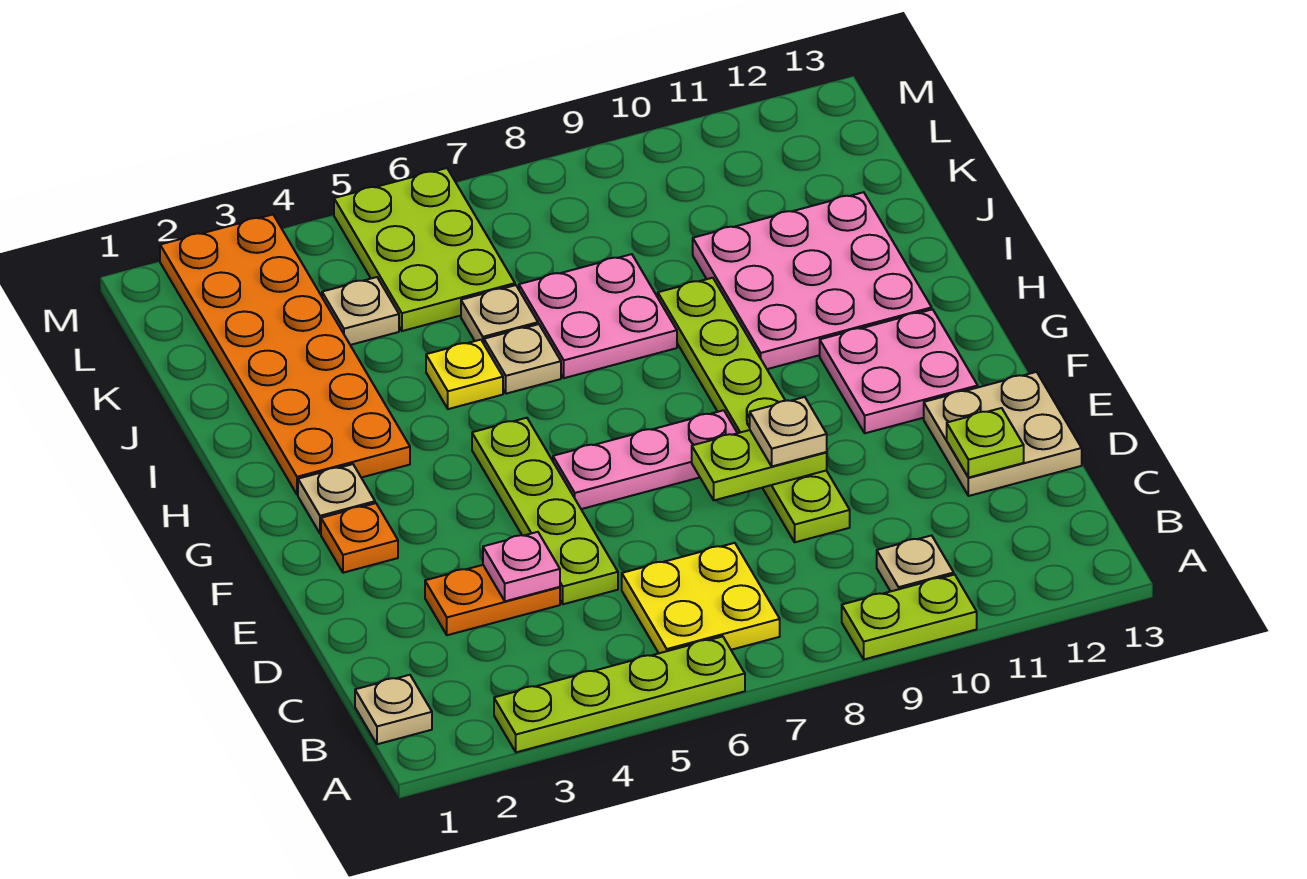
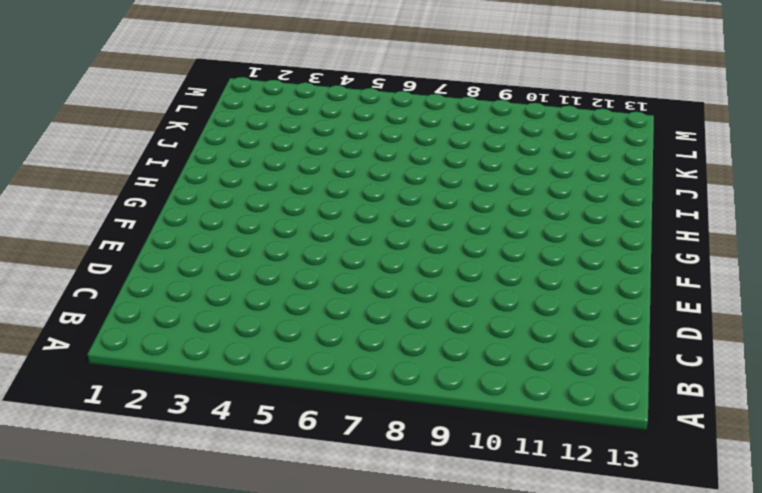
none -> lime plate A3:A6 level 1
none -> lime plate A9:A10 level 1
none -> tan plate B1 level 1

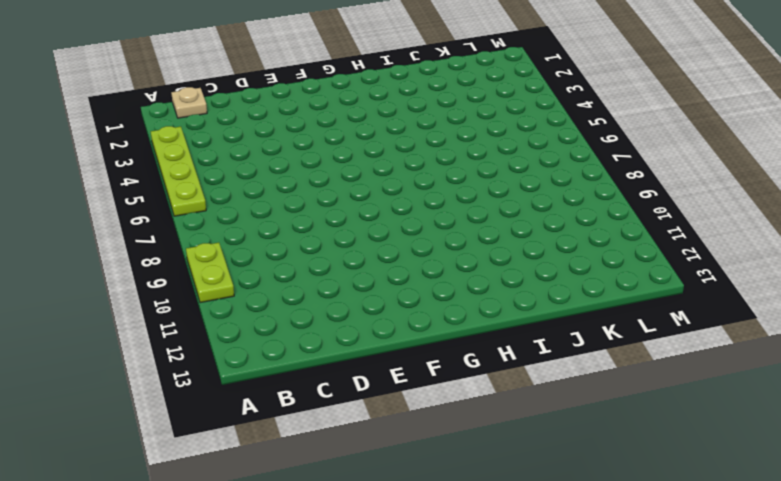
none -> yellow plate B6:C7 level 1
none -> tan plate B10 level 1
none -> orange plate D3:D4 level 1

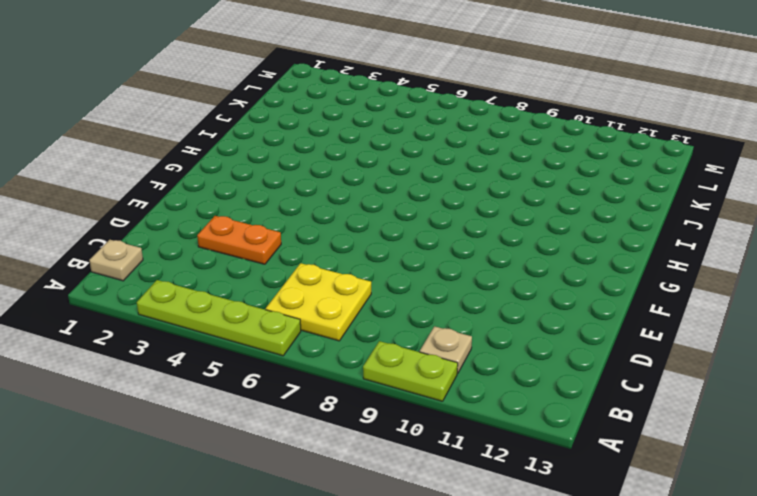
none -> lime plate D5:G5 level 1
none -> lime plate D9:I9 level 1
none -> tan plate D12:E13 level 1

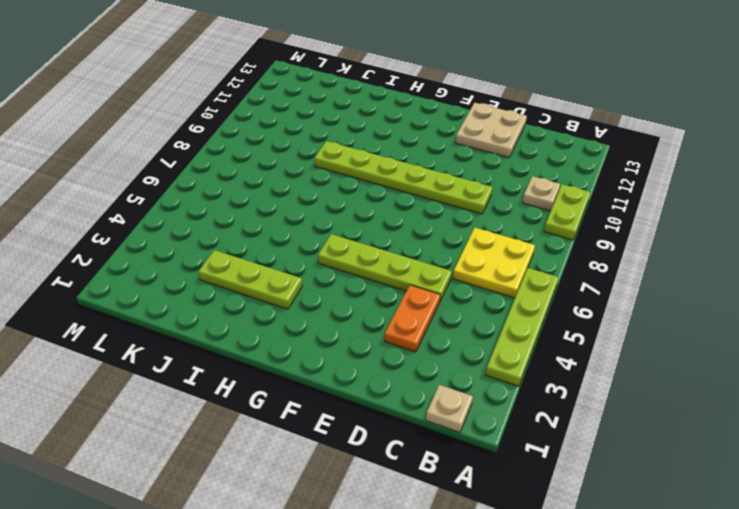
lime plate H3:J3 level 1 -> orange plate H2:M3 level 1
none -> orange plate F2 level 1
none -> pink plate F6:F8 level 1
none -> pink plate F11:G12 level 1

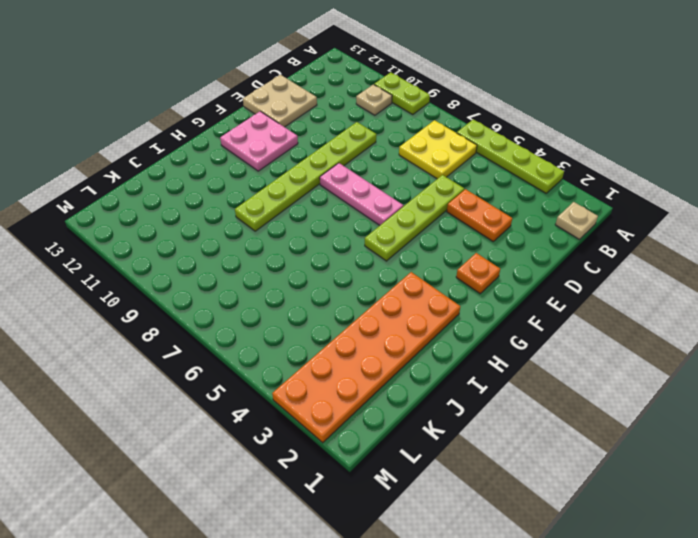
none -> tan plate G2 level 1
none -> pink plate H10:J12 level 1
none -> yellow plate I5 level 1

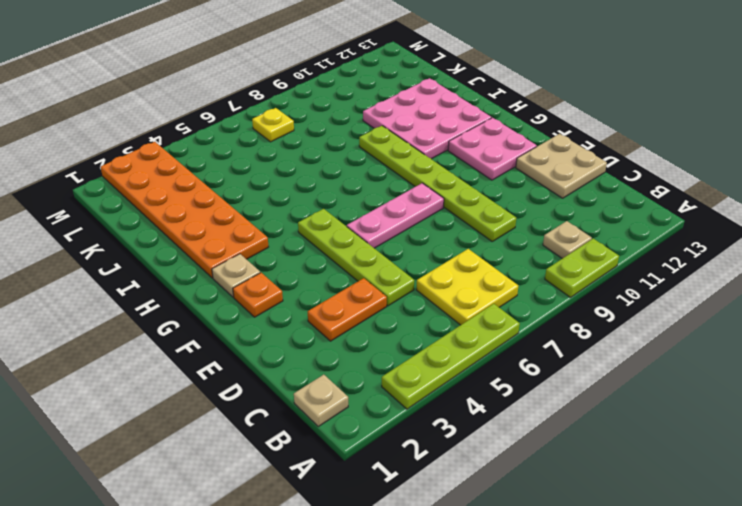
yellow plate L7 level 1 -> yellow plate I5 level 1
none -> tan plate I6 level 1
none -> pink plate I7:J8 level 1
none -> tan plate J6 level 1

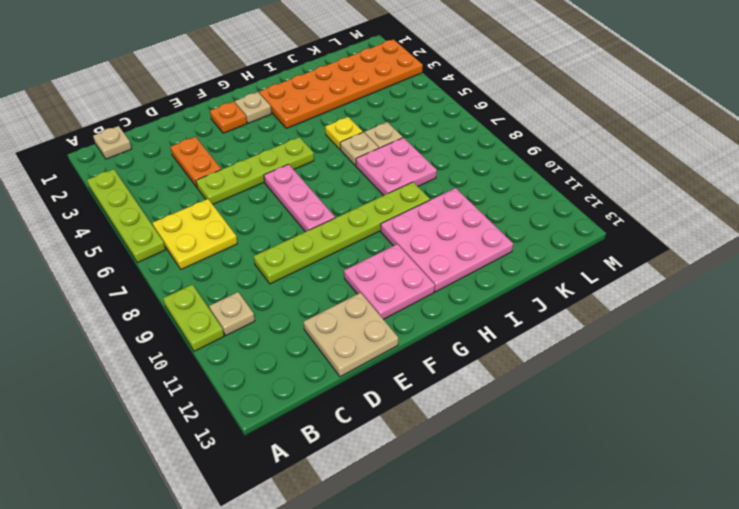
none -> tan plate K4 level 1
none -> lime plate K5:M6 level 1
none -> pink plate D4 level 2

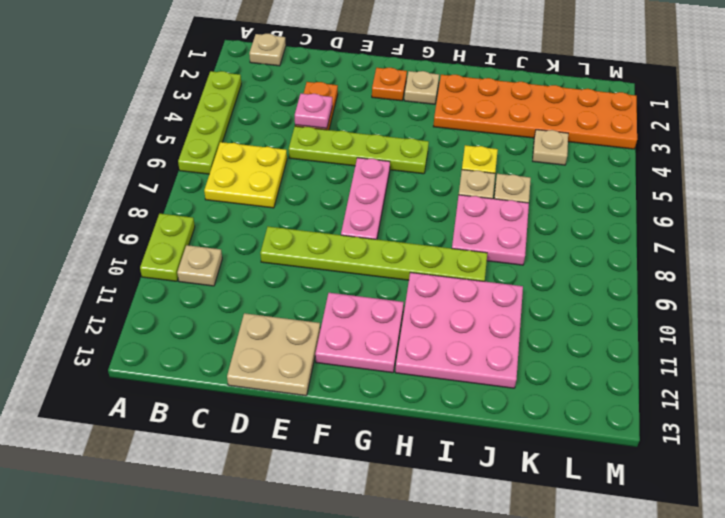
none -> lime plate K5:M6 level 1
none -> lime plate D12 level 2
none -> lime plate E8:E9 level 2

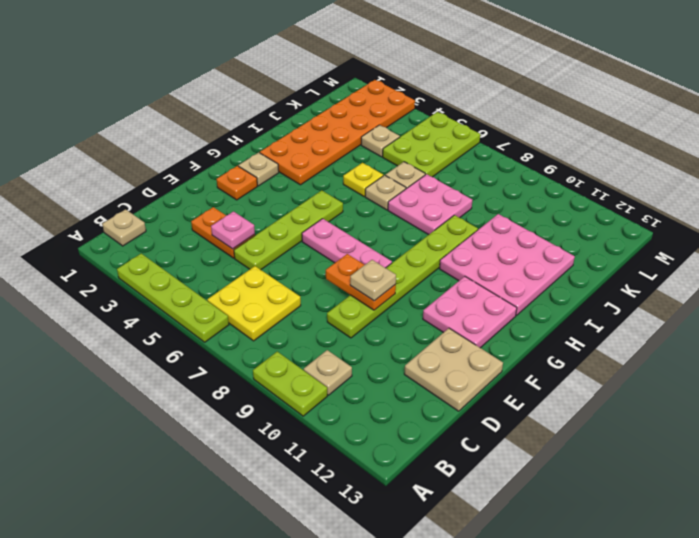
orange plate E8:E9 level 2 -> lime plate E8:E9 level 2
none -> lime plate D12 level 2

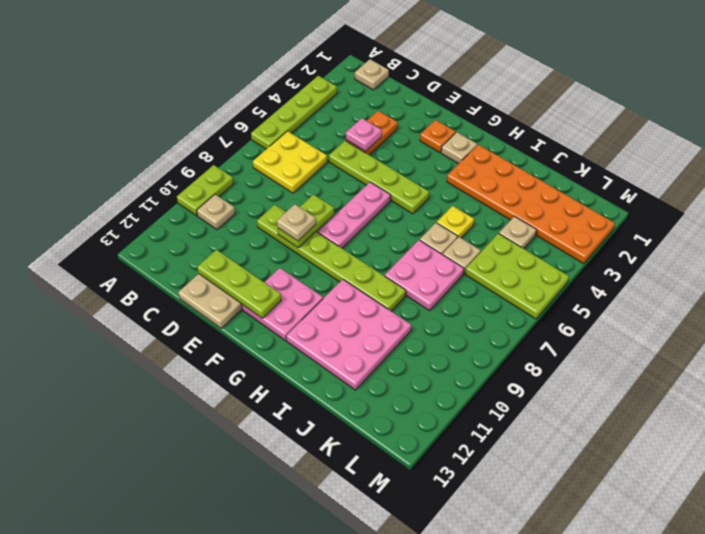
lime plate D12:F12 level 2 -> lime plate D12 level 2

